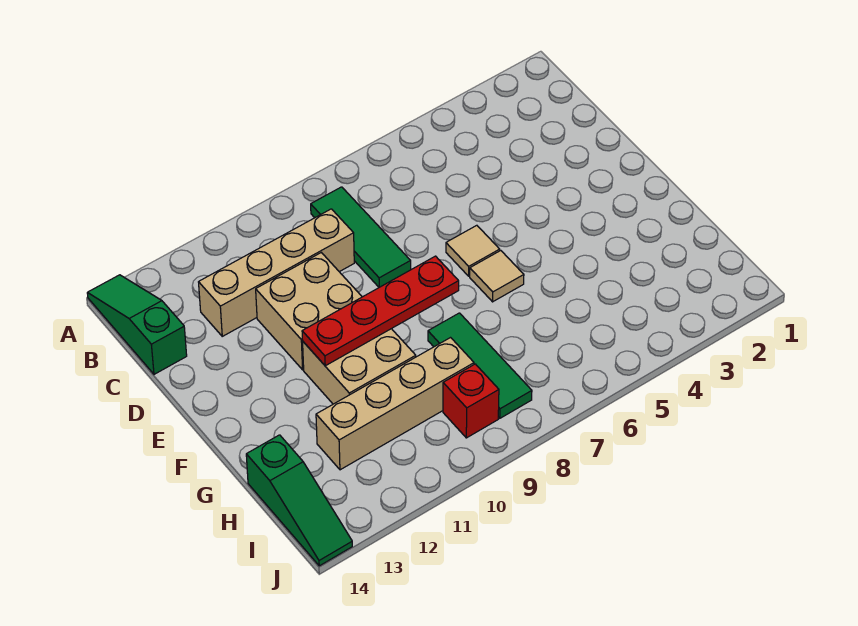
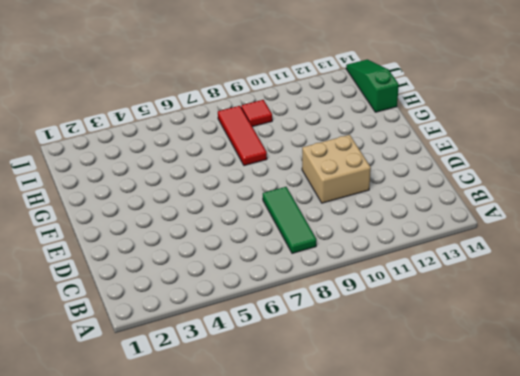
red tile G8:I8 level 1 -> green tile G8:I8 level 1
red tile I9 level 1 -> red brick I9 level 1
none -> green slope A14:C14 level 1 top C
none -> tan brick C9:C12 level 1
none -> tan tile E6 level 1

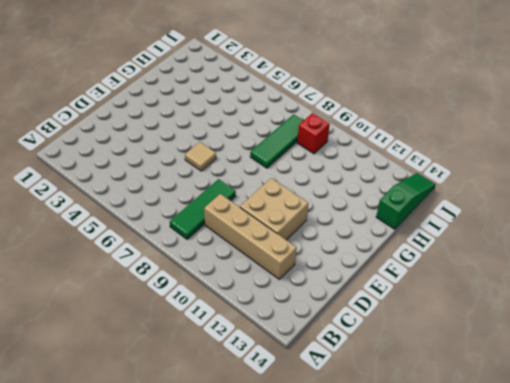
none -> green slope A14:C14 level 1 top C
none -> tan tile F6 level 1
none -> tan brick F10:G11 level 1

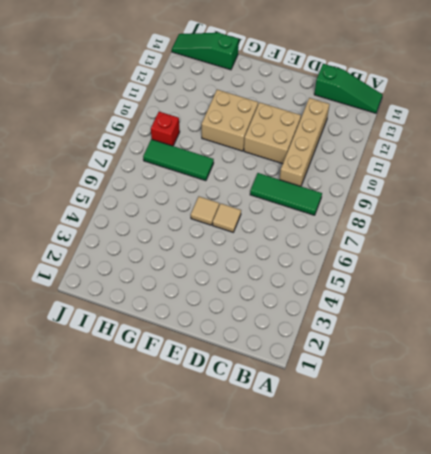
none -> tan brick H9:H12 level 1
none -> red plate F8:F11 level 2

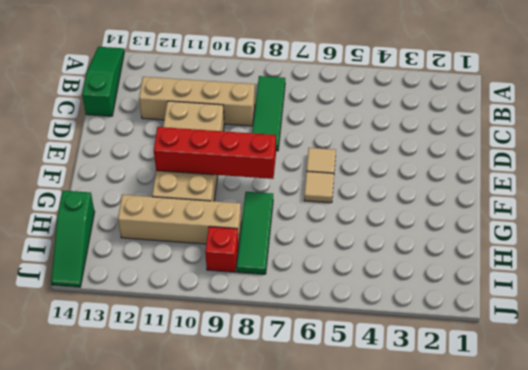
red brick F8:F11 level 2 -> red plate F8:F11 level 2

